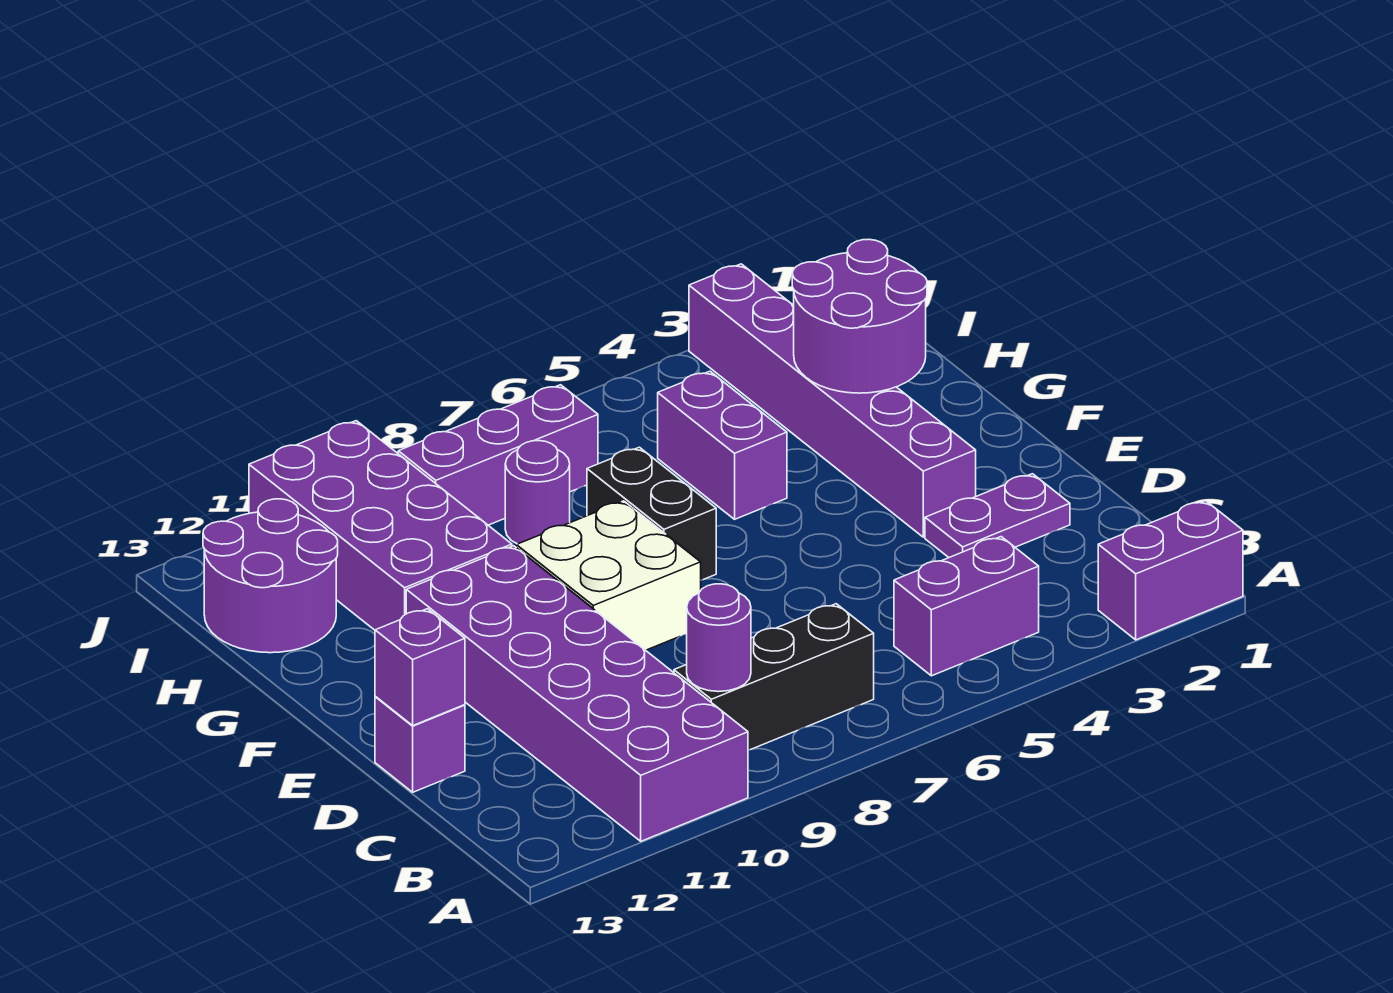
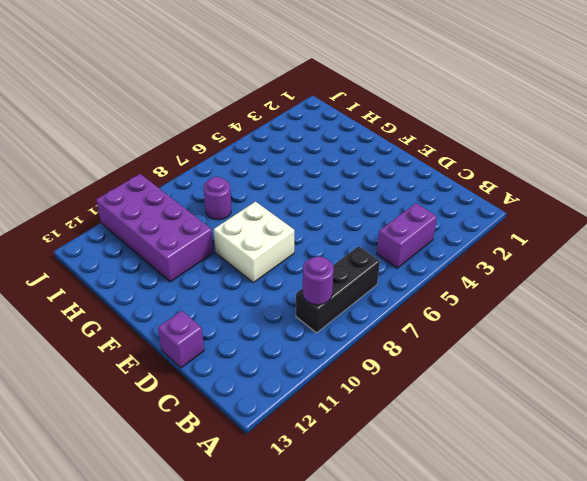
none -> purple brick A1:A2 level 1
none -> purple brick A10:F11 level 1
none -> purple plate D2:D3 level 1

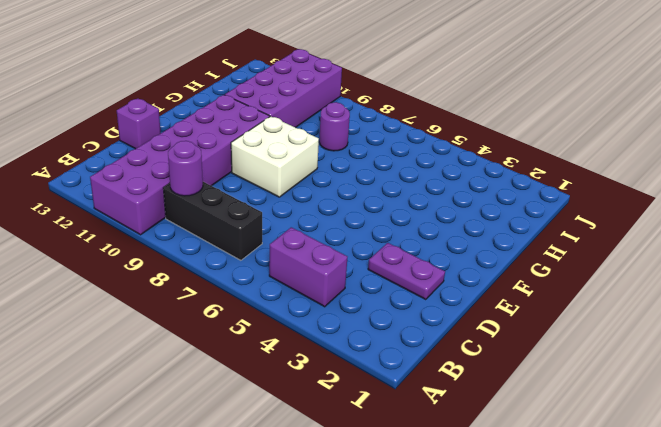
none -> purple brick A1:A2 level 1
none -> purple brick E3:J3 level 1
none -> black brick F7:G7 level 1

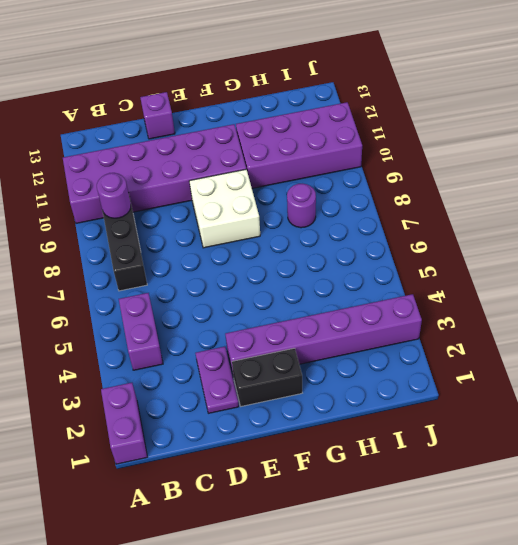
black brick E2:F2 level 1 -> black brick F7:G7 level 1
none -> purple brick G5:H5 level 1
none -> purple round brick H12:I13 level 1
none -> purple brick I7:I9 level 1

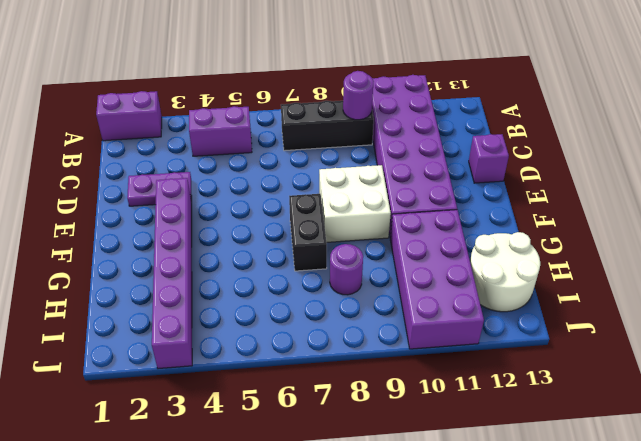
white round brick H12:I13 level 1 -> purple round brick H12:I13 level 1
none -> purple brick G5:H5 level 1
none -> purple brick I7:I9 level 1
none -> purple brick D13 level 2

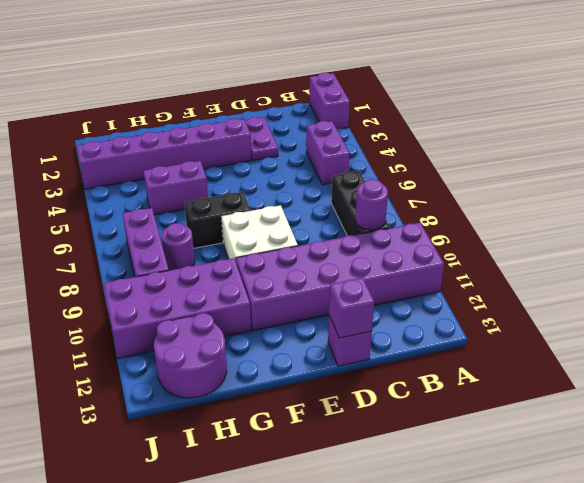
none -> purple round brick G2:H3 level 2

